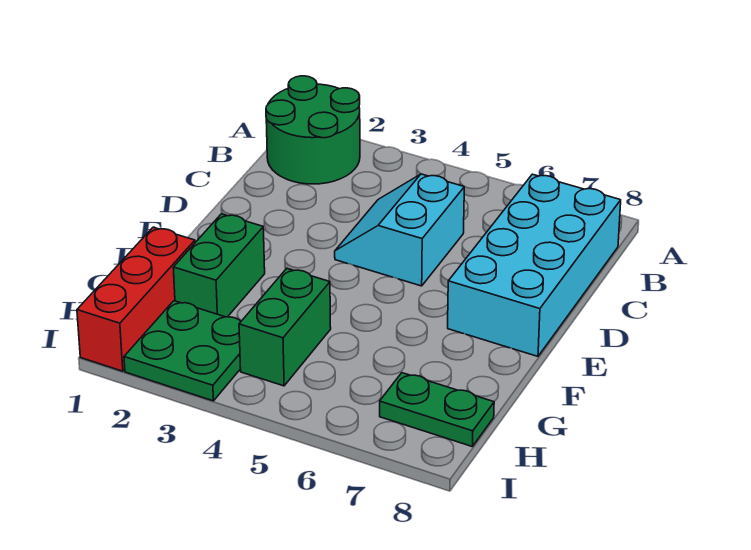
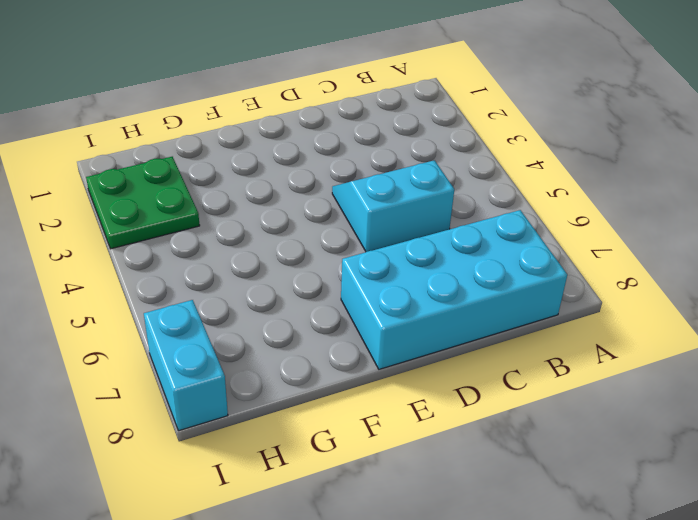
cyan brick I7:I8 level 1 -> none
none -> green round brick A1:B2 level 1
none -> green brick F2:G2 level 1

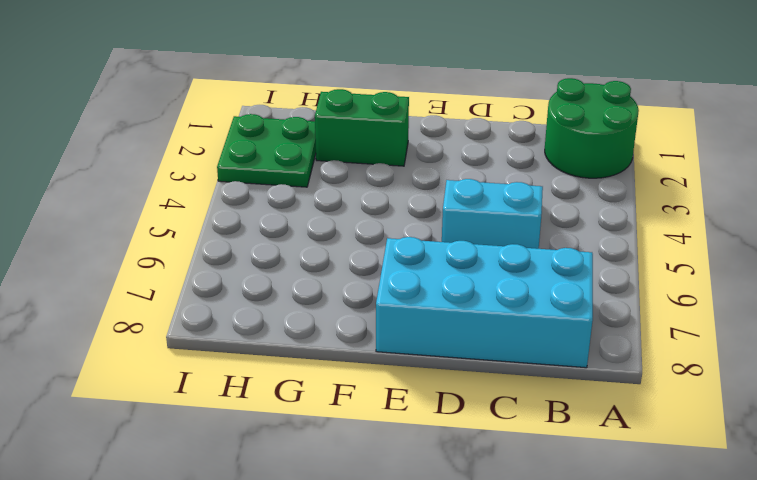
none -> red brick G1:I1 level 1
none -> green brick G4:H4 level 1

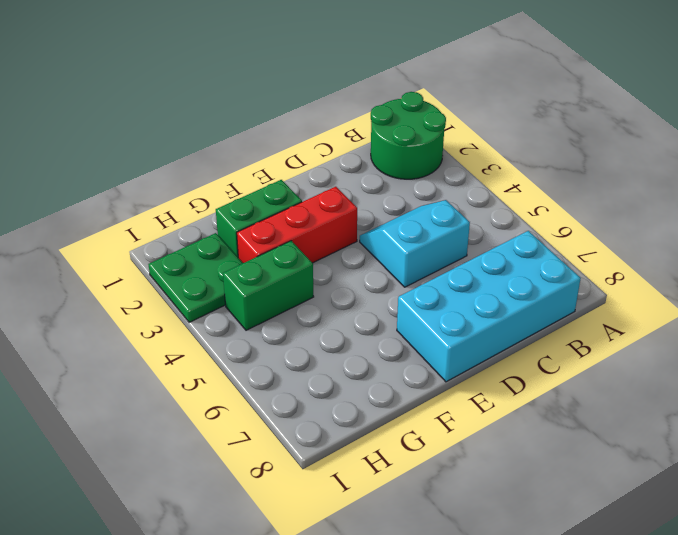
red brick E3:G3 level 1 -> red brick G1:I1 level 1
none -> green plate H7:H8 level 1

